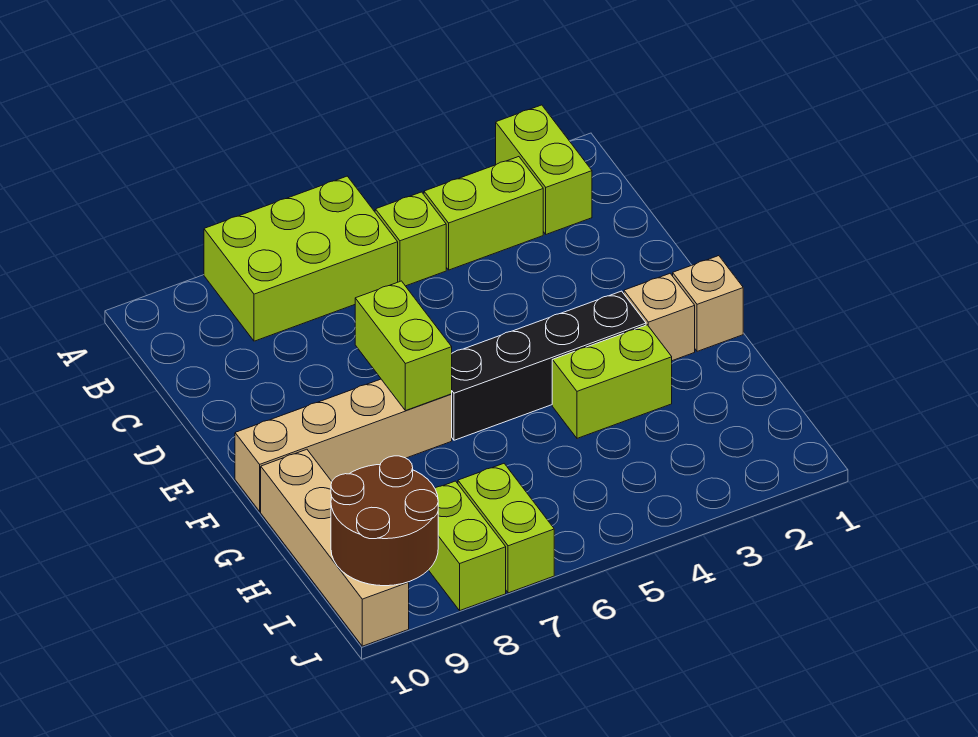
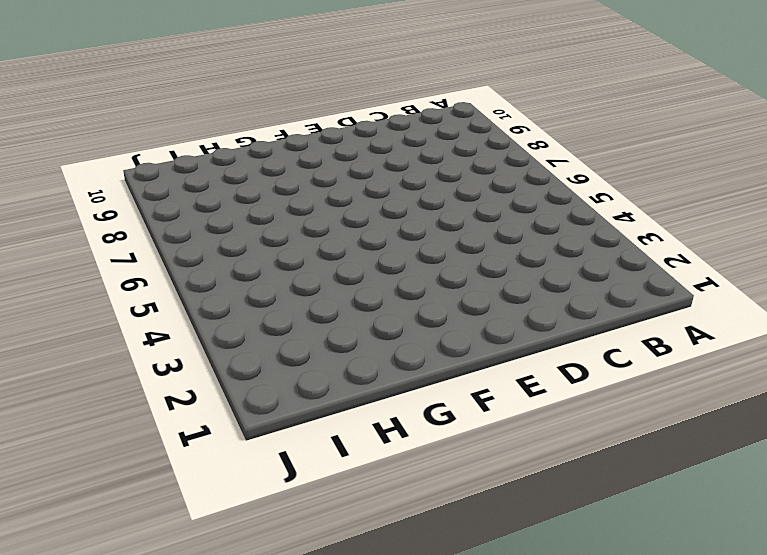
none -> lime brick A2:B2 level 1
none -> lime brick A6:B8 level 1
none -> lime brick B3:B4 level 1

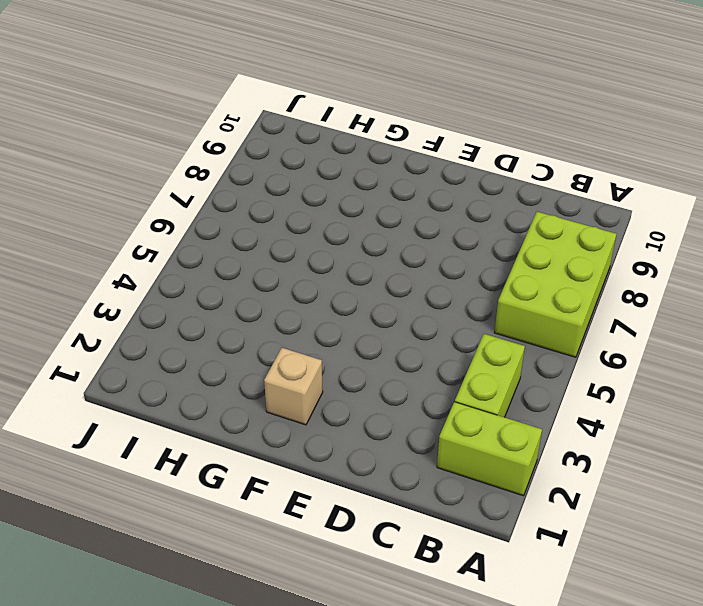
none -> lime brick B5 level 1
none -> tan brick F1 level 1
none -> black brick F3:F6 level 1

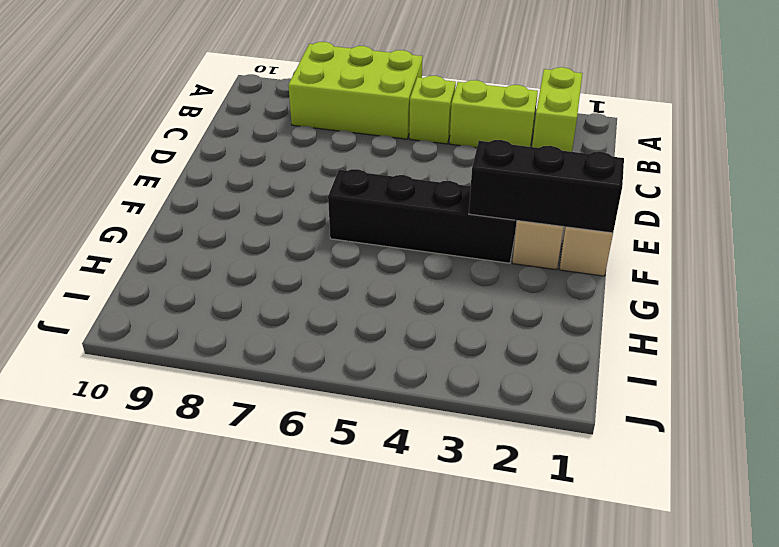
black brick F1:F3 level 2 -> none
none -> tan brick F7:F10 level 1
none -> lime brick G3:G4 level 1
none -> tan brick G10:J10 level 1

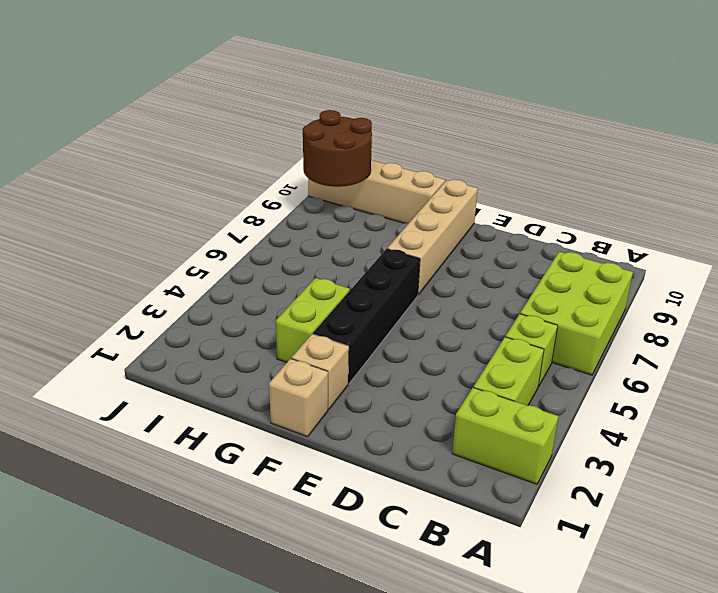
none -> lime brick I7:J7 level 1
none -> lime brick I8:J8 level 1
none -> lime brick E7:F7 level 2

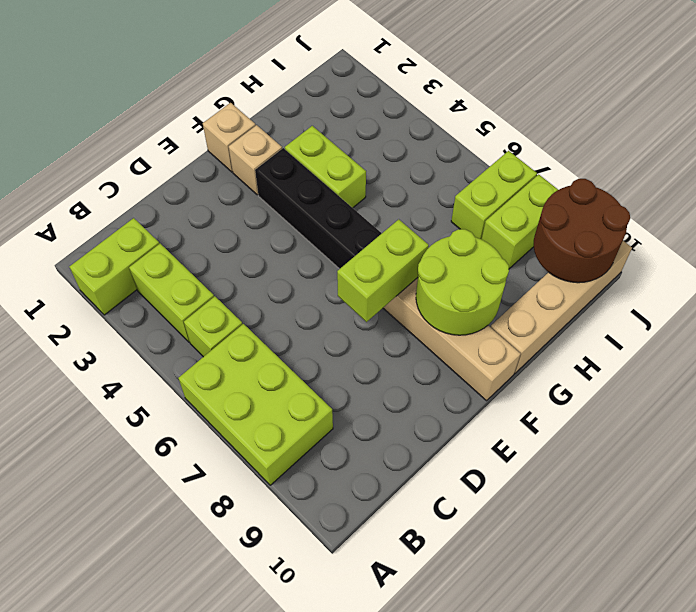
lime round brick F8:G9 level 2 -> none

